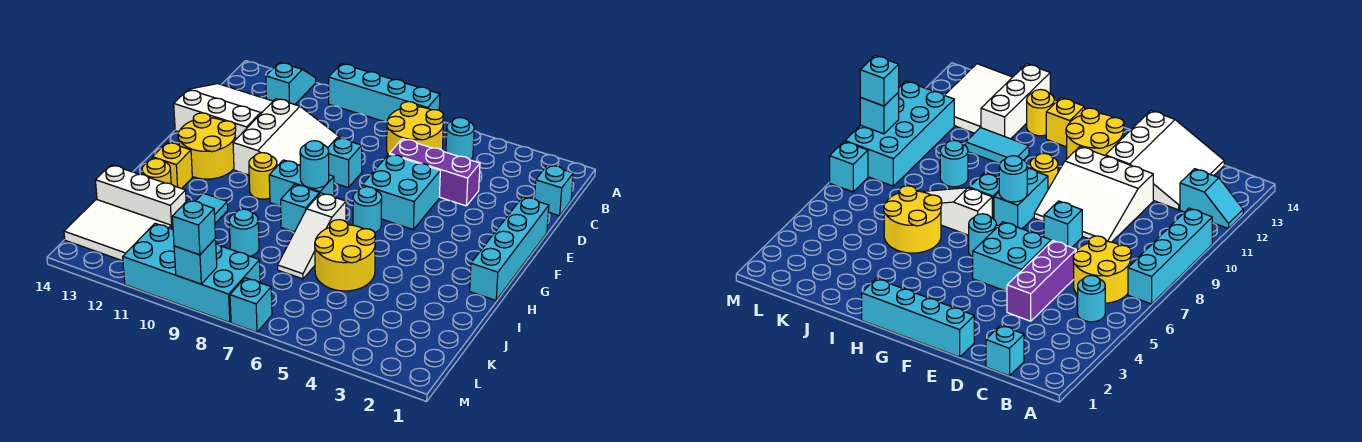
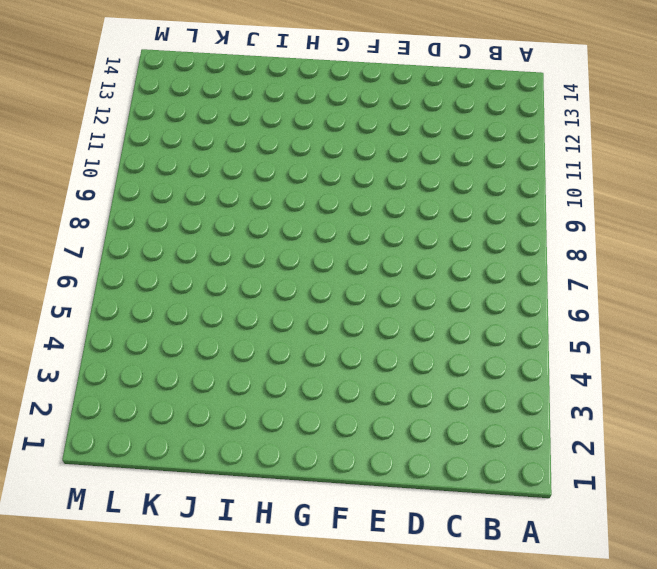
none -> cyan brick A7:A10 level 1
none -> cyan slope A12:B12 level 1 top B
none -> cyan round brick B5 level 1

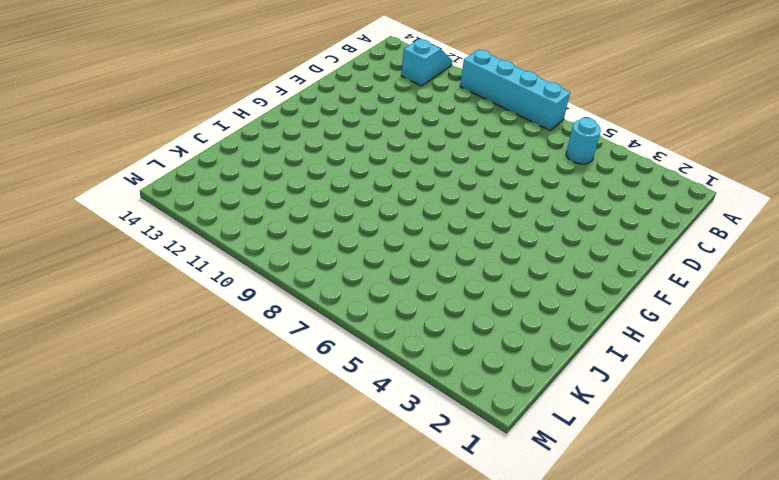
none -> yellow round brick B6:C7 level 1
none -> cyan brick C1 level 1
none -> white slope C12:E14 level 1 top E

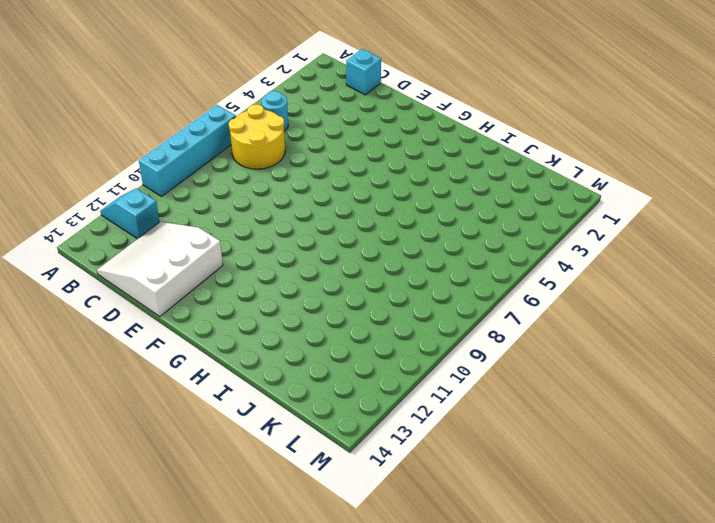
none -> purple brick D4:D6 level 1
none -> white slope D9:F11 level 1 top 11
none -> cyan brick E1:H1 level 1

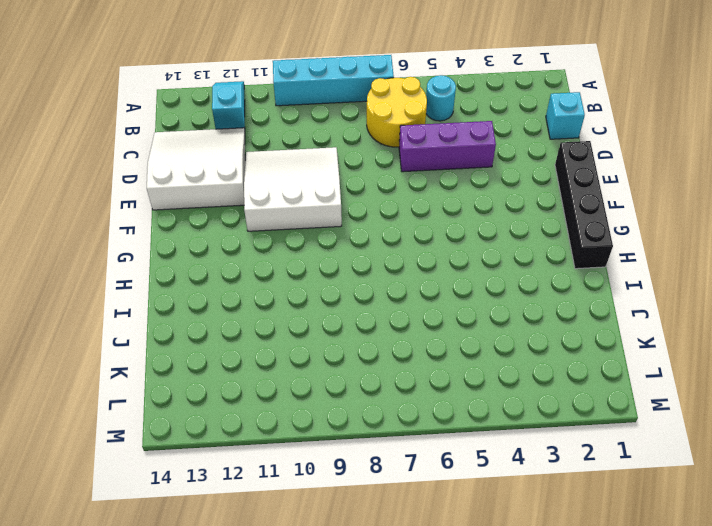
white slope D9:F11 level 1 top F -> white slope D9:F11 level 1 top 11
black brick E1:H1 level 1 -> cyan brick E1:H1 level 1
none -> cyan brick E5:F6 level 1
none -> cyan brick E8 level 1
none -> yellow round brick F12:G13 level 1

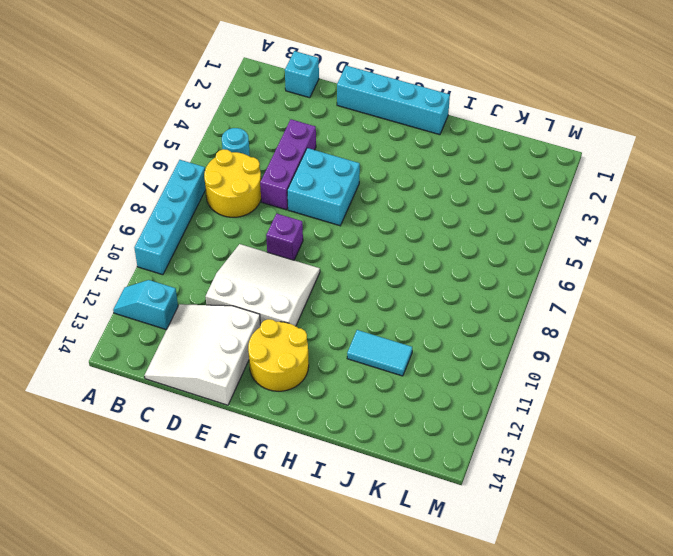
purple brick E8 level 1 -> cyan brick E8 level 1
none -> cyan round brick G6 level 1
none -> cyan brick G8:G9 level 1
none -> yellow round brick G10 level 1

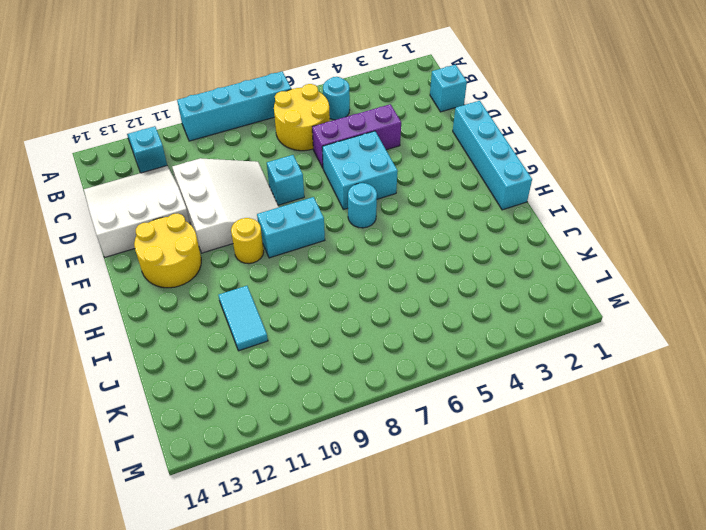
none -> white slope H7:J7 level 1 top H
none -> cyan brick H8 level 1
none -> yellow brick H13 level 1

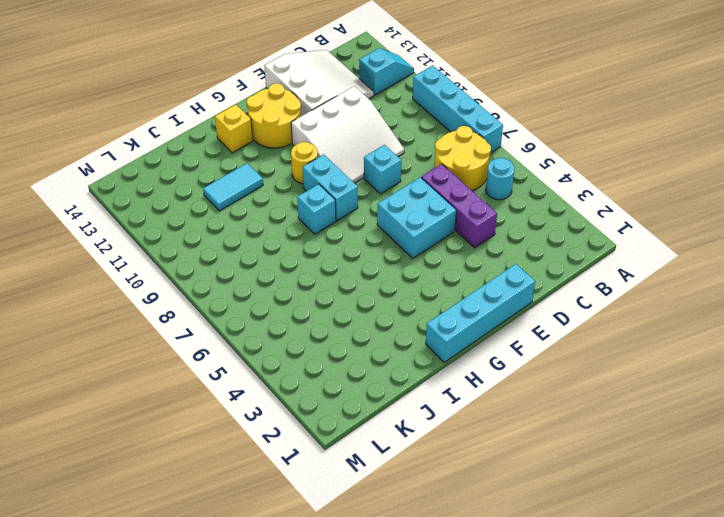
none -> cyan brick C1 level 1
none -> cyan round brick G6 level 1
none -> white slope H7:J7 level 1 top H

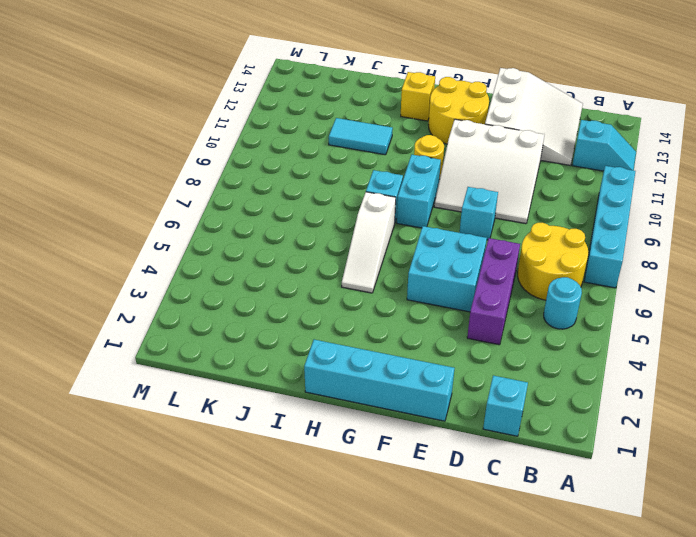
white slope H5:H7 level 1 top 7 -> white slope H7:J7 level 1 top H
none -> cyan round brick G6 level 1
none -> yellow round brick I5:J6 level 1
none -> yellow round brick I13 level 1

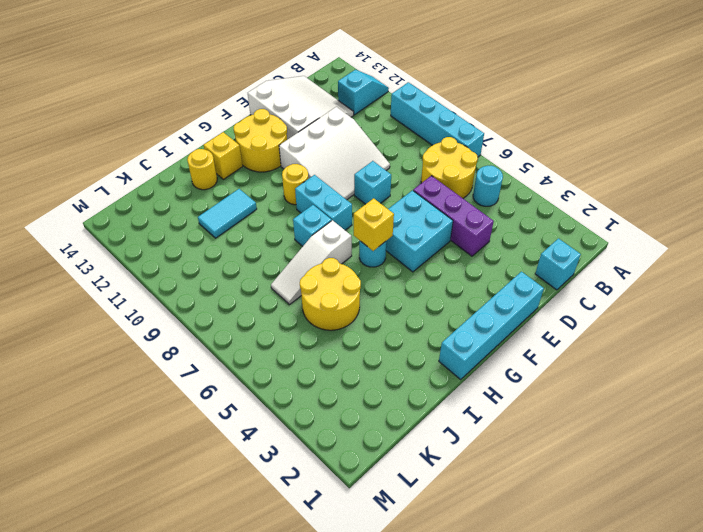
yellow brick G6 level 2 -> none
none -> cyan round brick J9 level 1
none -> white brick J12:J14 level 1
none -> white tile K12:L14 level 1

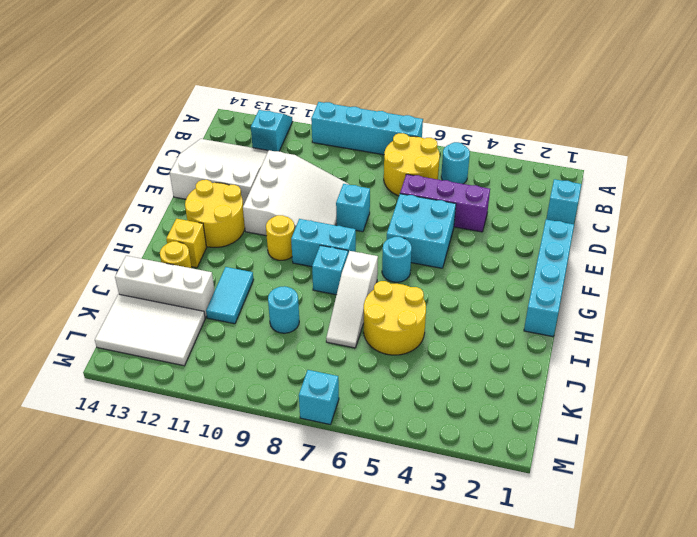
none -> cyan brick L8:M11 level 1
none -> cyan round brick G8 level 2
none -> cyan brick M9 level 2

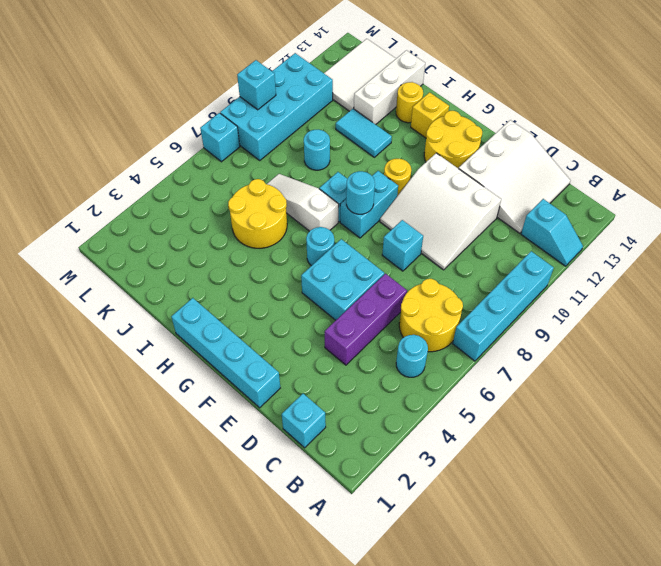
none -> cyan brick M9 level 3

